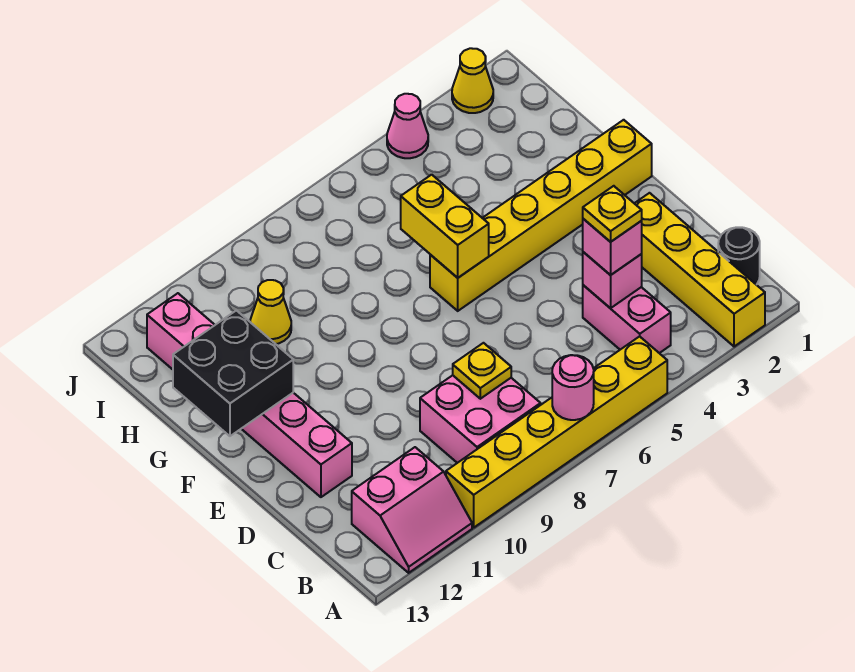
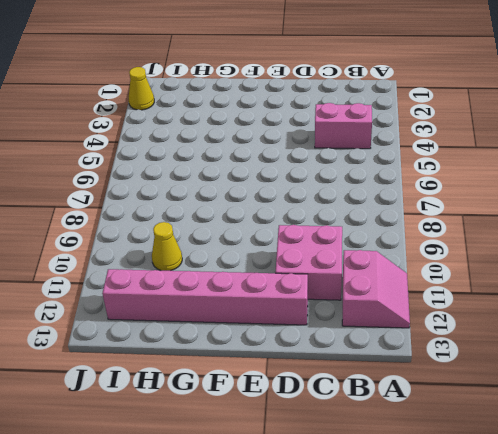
pink brick C10:D11 level 1 -> pink brick B8:C9 level 1
none -> yellow brick A2:D2 level 1
none -> yellow brick A5:A10 level 1
none -> black round brick B1 level 1

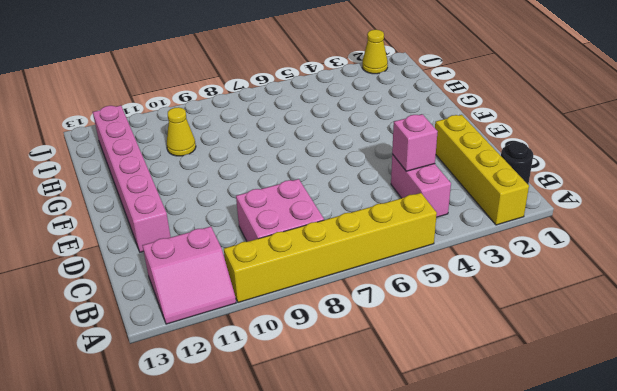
none -> yellow brick F1:F6 level 1
none -> pink cone J4 level 1
none -> pink round brick A7 level 2

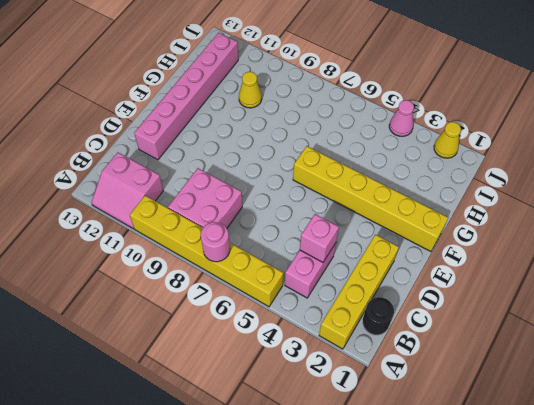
none -> yellow plate C8 level 2
none -> yellow brick F6:G6 level 2
none -> black brick F12:G13 level 2

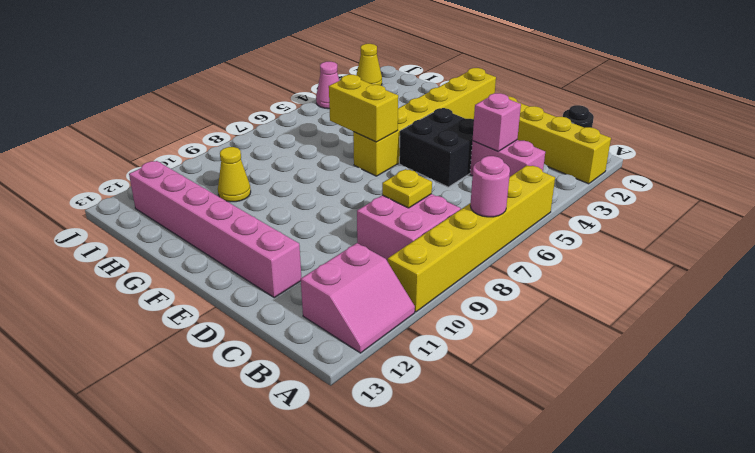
black brick D4:E5 level 1 -> black brick F12:G13 level 2
none -> pink brick C4 level 3
none -> yellow plate C4 level 4

